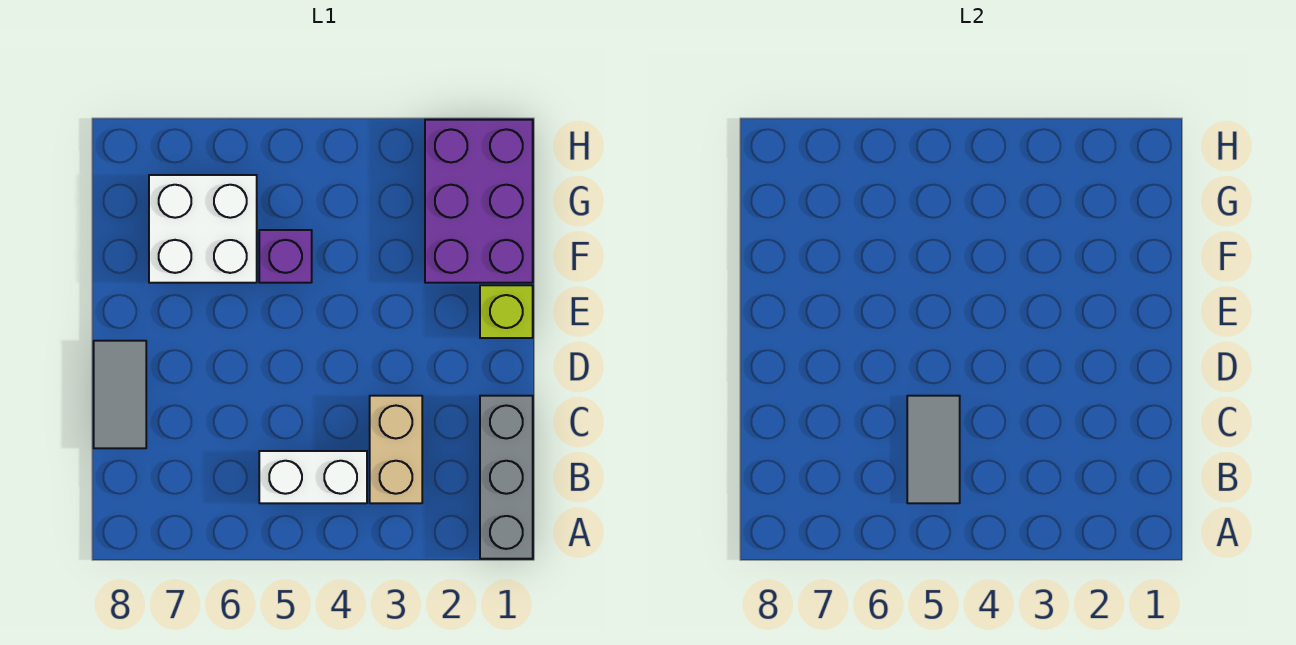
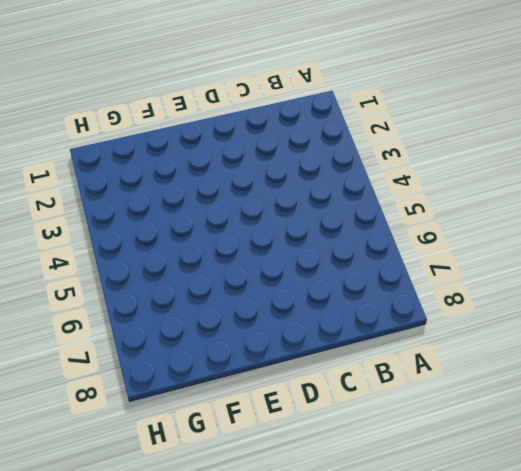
none -> grey brick A1:C1 level 1
none -> tan brick B3:C3 level 1

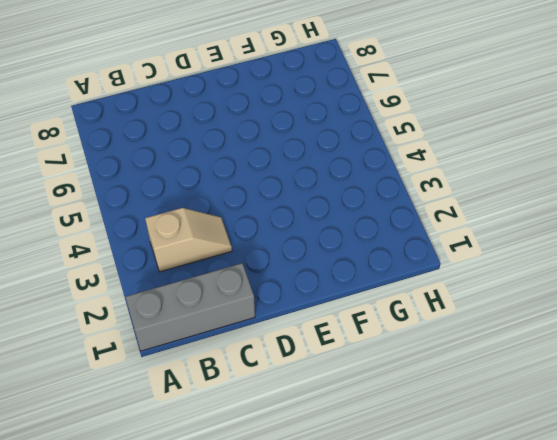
tan slope B3:C3 level 1 top B -> tan brick B3:C3 level 1
none -> white brick B4:B5 level 1
none -> grey tile C8:D8 level 1

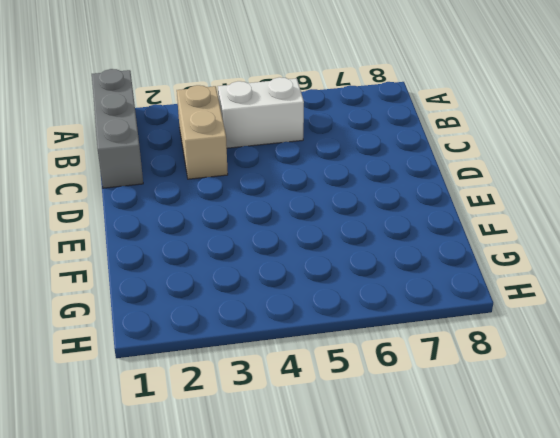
none -> grey tile C8:D8 level 1
none -> lime brick E1 level 1

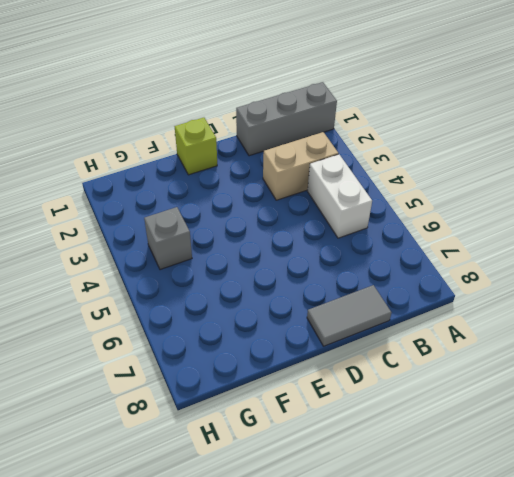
grey brick G4 level 1 -> none
none -> purple brick F1:H2 level 1
none -> purple brick F5 level 1

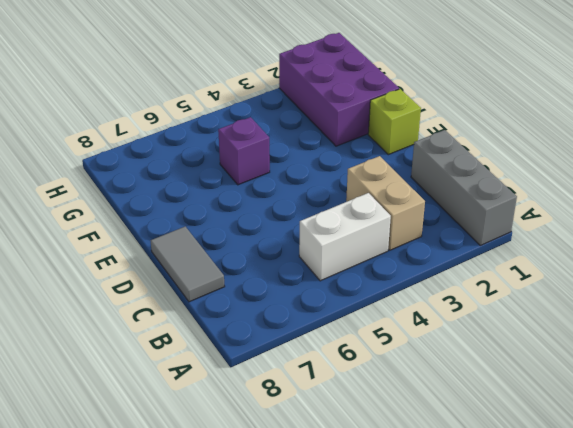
none -> white brick F6:G7 level 1
none -> grey tile B5:C5 level 2

